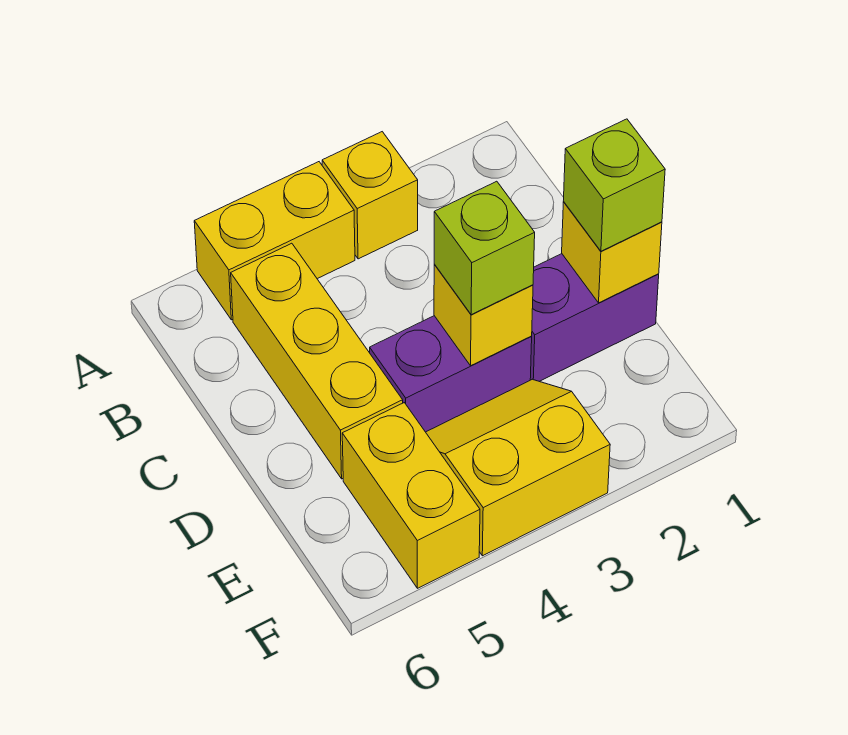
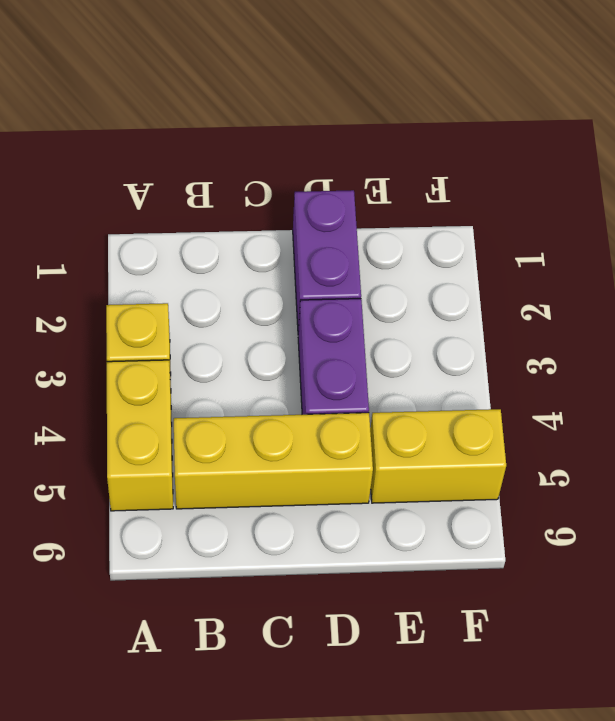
none -> yellow slope E3:F4 level 1 top F
none -> yellow brick D1 level 2

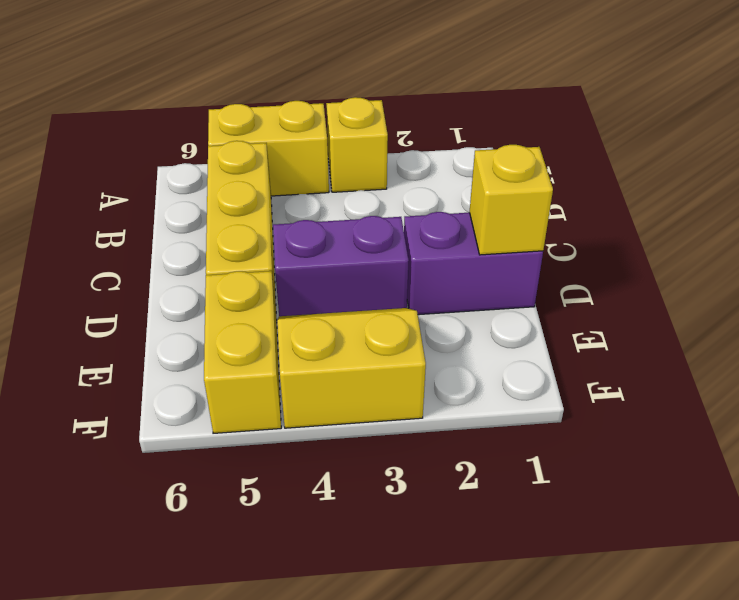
none -> yellow brick D3 level 2
none -> lime brick D1 level 3

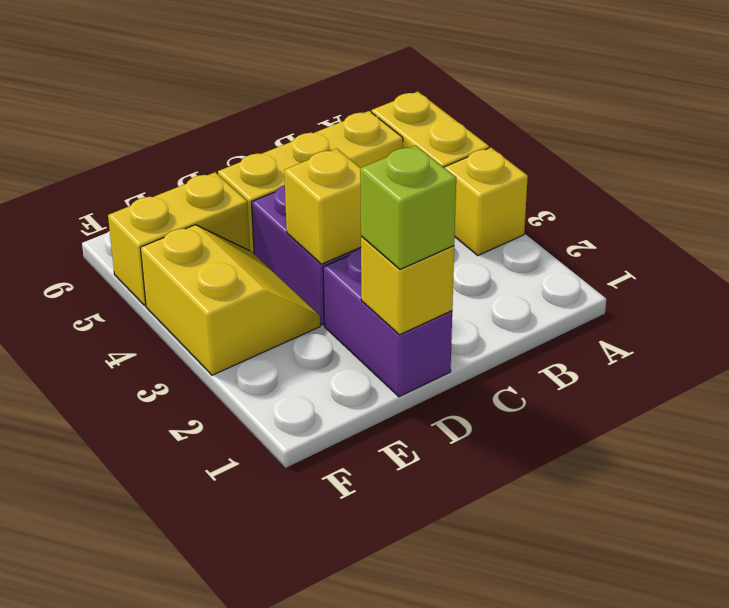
none -> lime brick D3 level 3

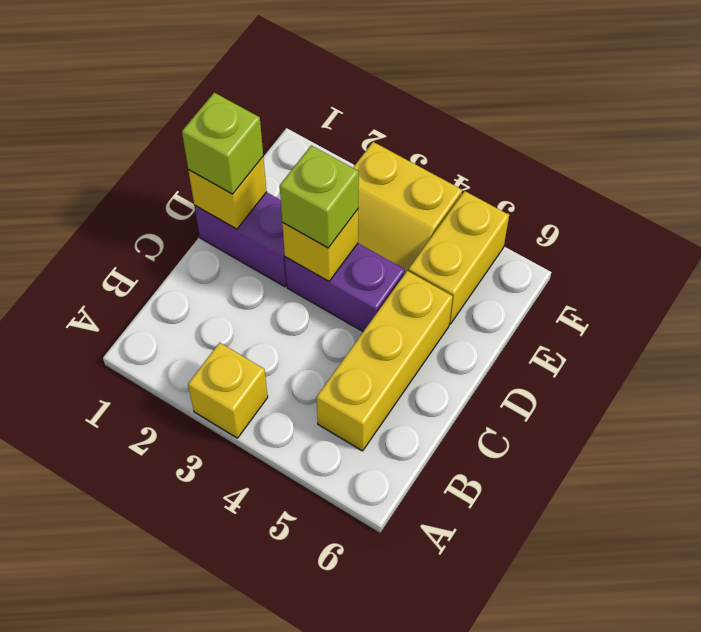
none -> yellow brick A4:A5 level 1

